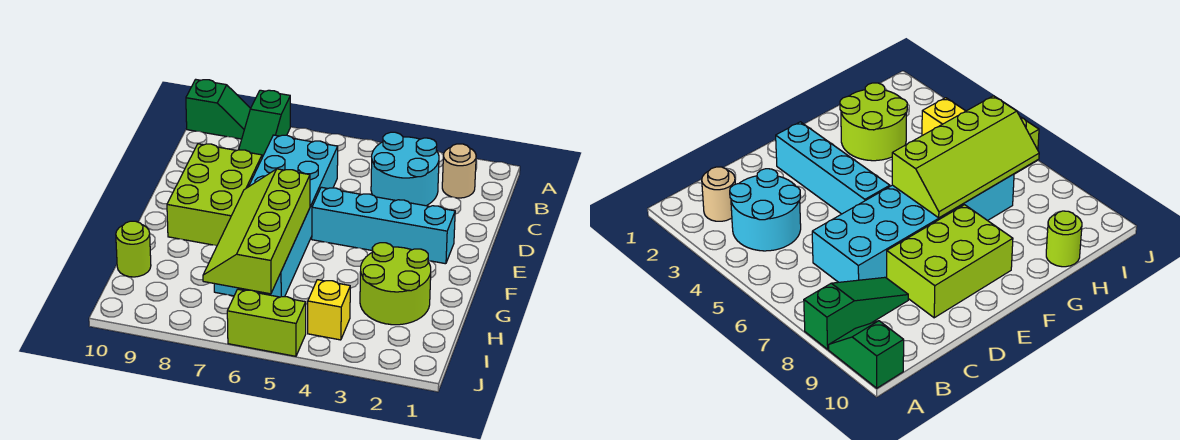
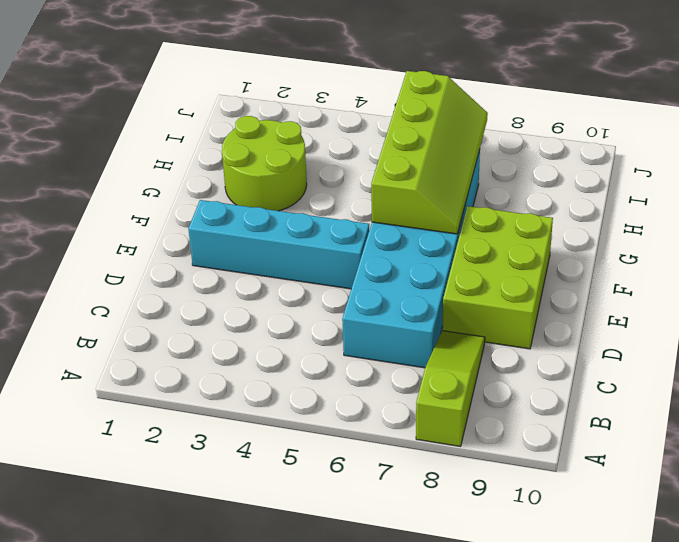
lime slope A8:C8 level 1 top A -> green slope A8:C8 level 1 top A
none -> green slope A9:A10 level 1 top 10
none -> tan round brick B2 level 1
none -> cyan round brick B3:C4 level 1

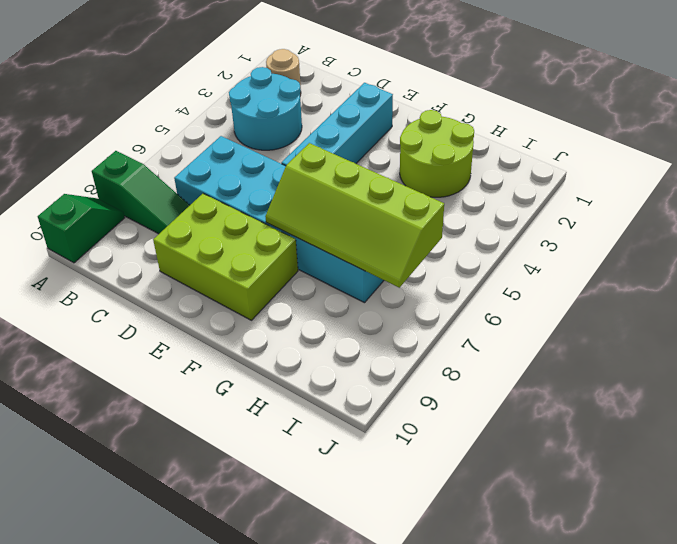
none -> lime round brick H10 level 1
none -> yellow brick I4 level 1
none -> lime brick J5:J6 level 1

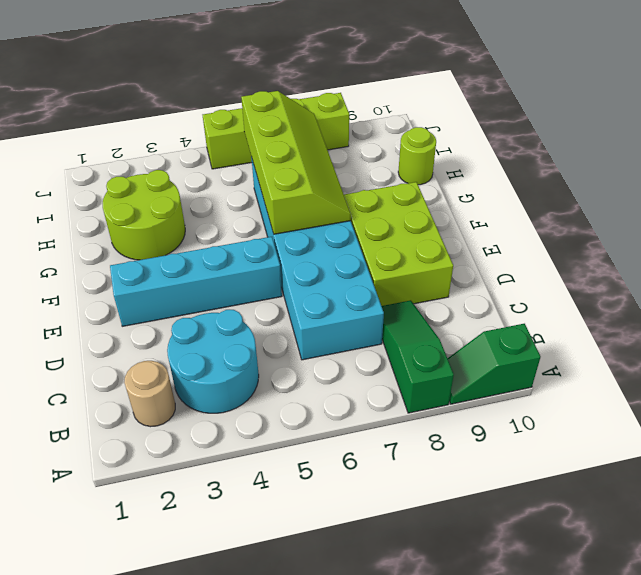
lime brick J5:J8 level 1 -> lime brick J5:J6 level 1
none -> yellow brick I4 level 1

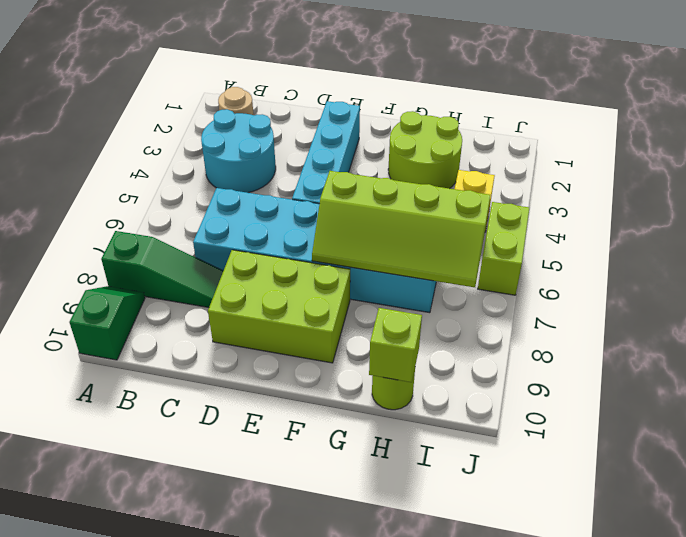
lime brick H10 level 2 -> none

